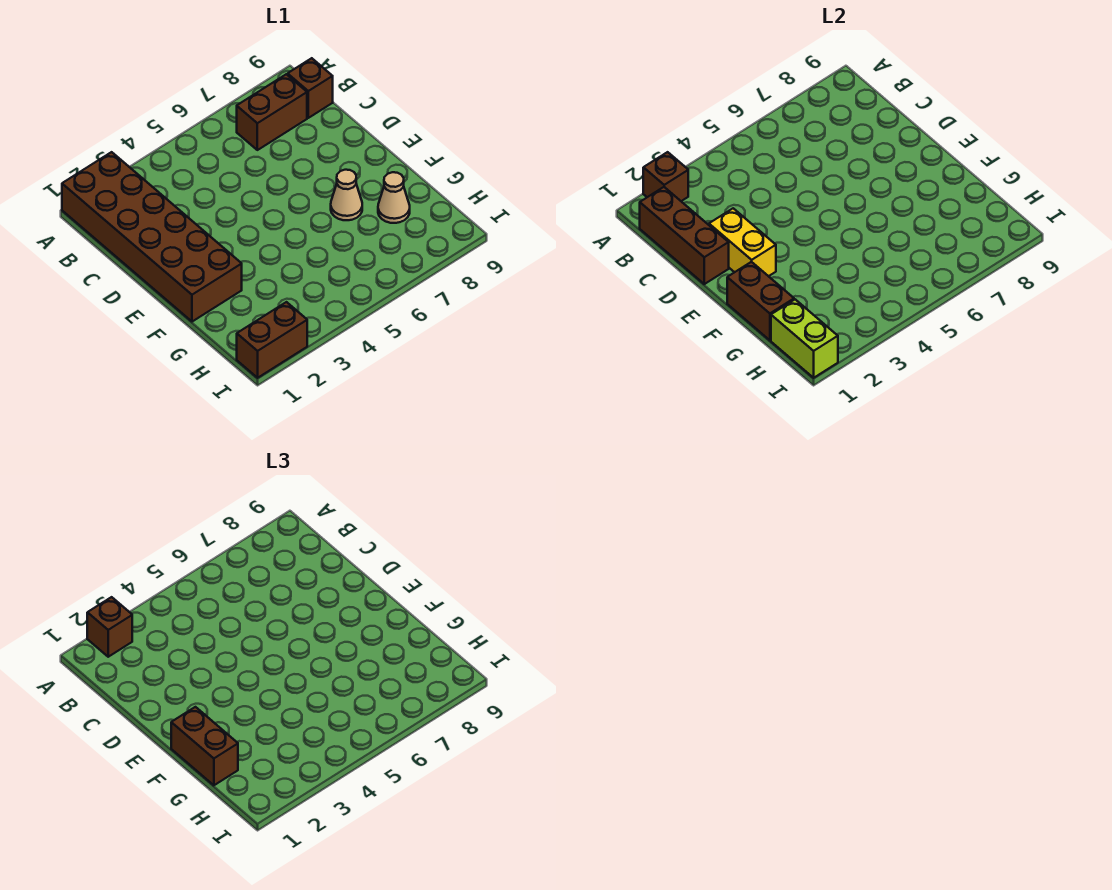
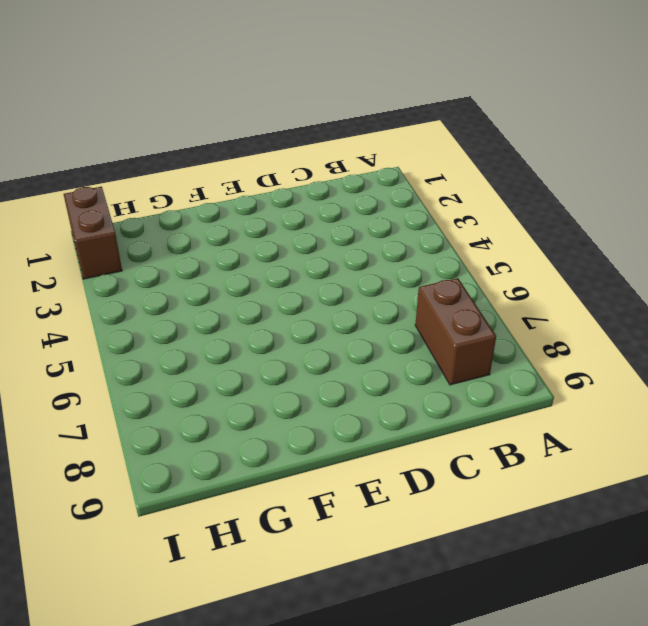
none -> brown brick A1:F2 level 1
none -> brown brick B9 level 1
none -> tan cone F7 level 1

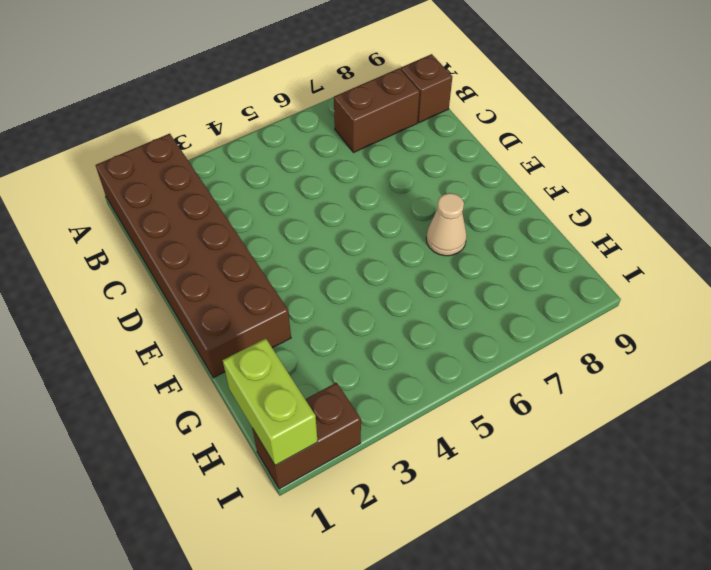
none -> tan cone G8 level 1
none -> brown brick A2 level 2
none -> brown brick B1:D1 level 2

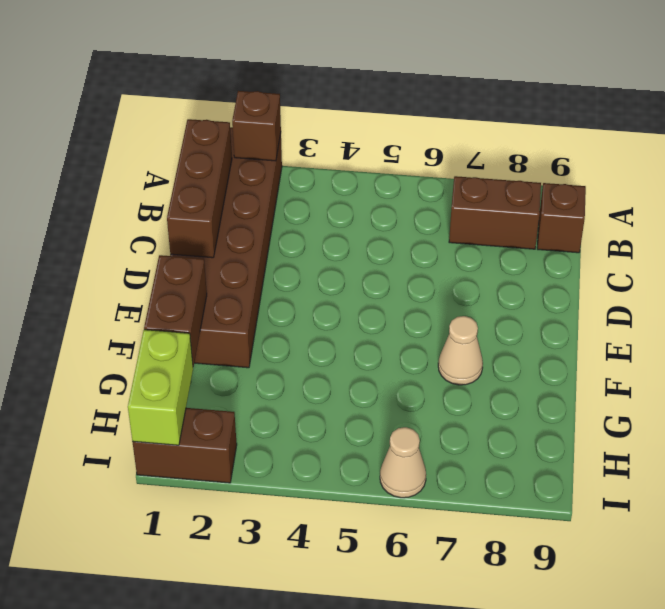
tan cone I6 level 1 -> tan cone G8 level 1
none -> yellow brick D2:E2 level 2
none -> brown brick A2 level 3
none -> brown brick F1:G1 level 3

